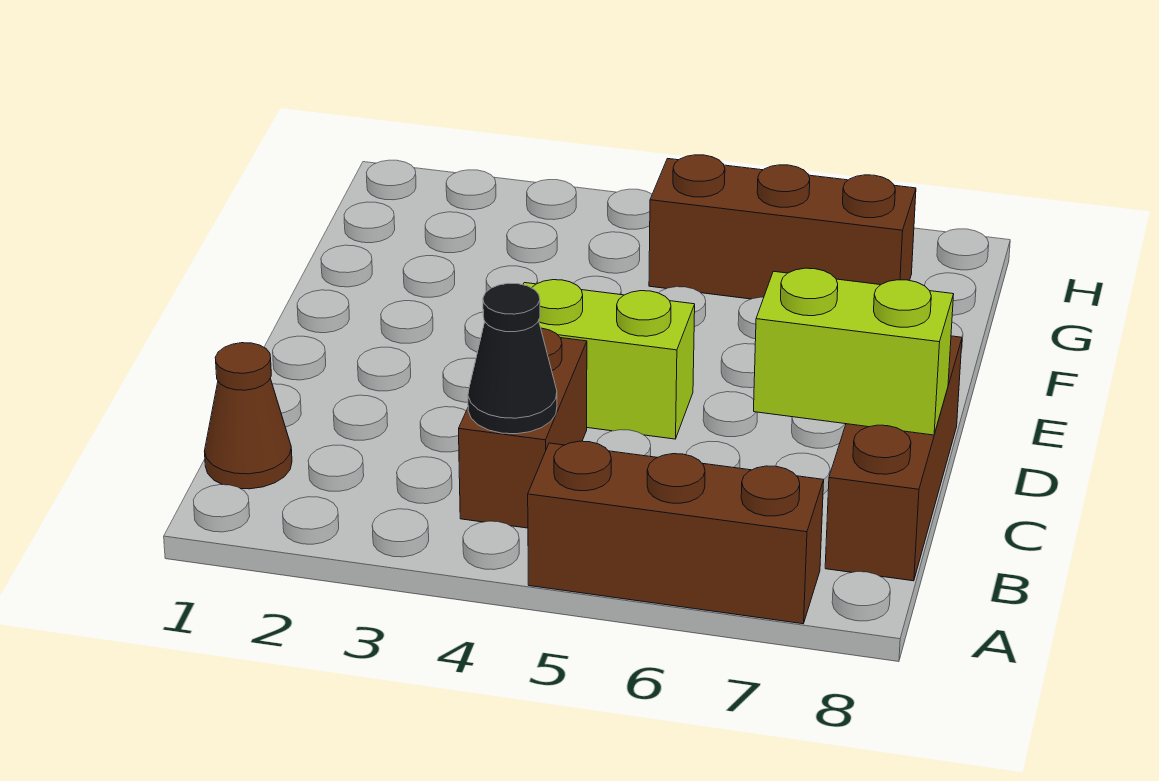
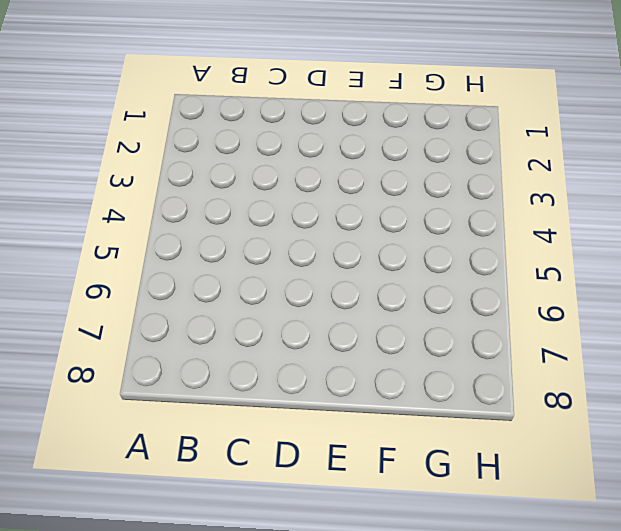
none -> brown brick A5:A7 level 1
none -> brown cone B1 level 1

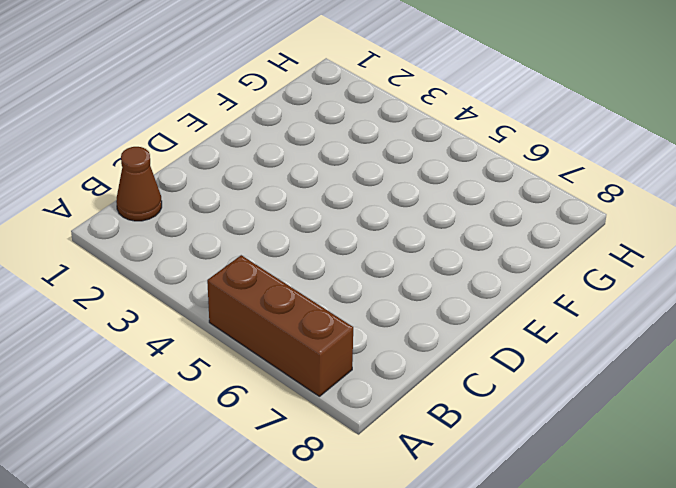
none -> brown brick B4:C4 level 1
none -> brown brick B8:D8 level 1

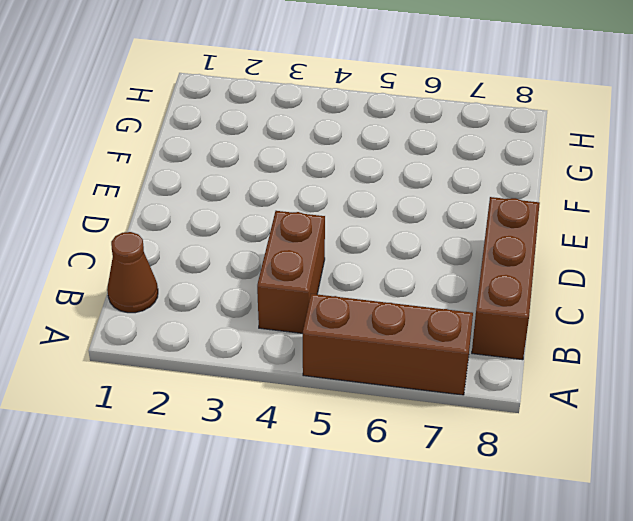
none -> lime brick D4:D5 level 1
none -> brown brick G5:G7 level 1

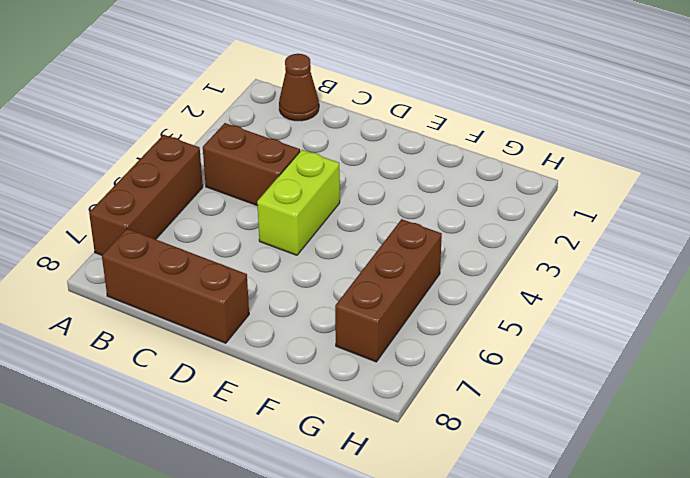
none -> black cone B4 level 2
none -> lime brick C7:C8 level 2

